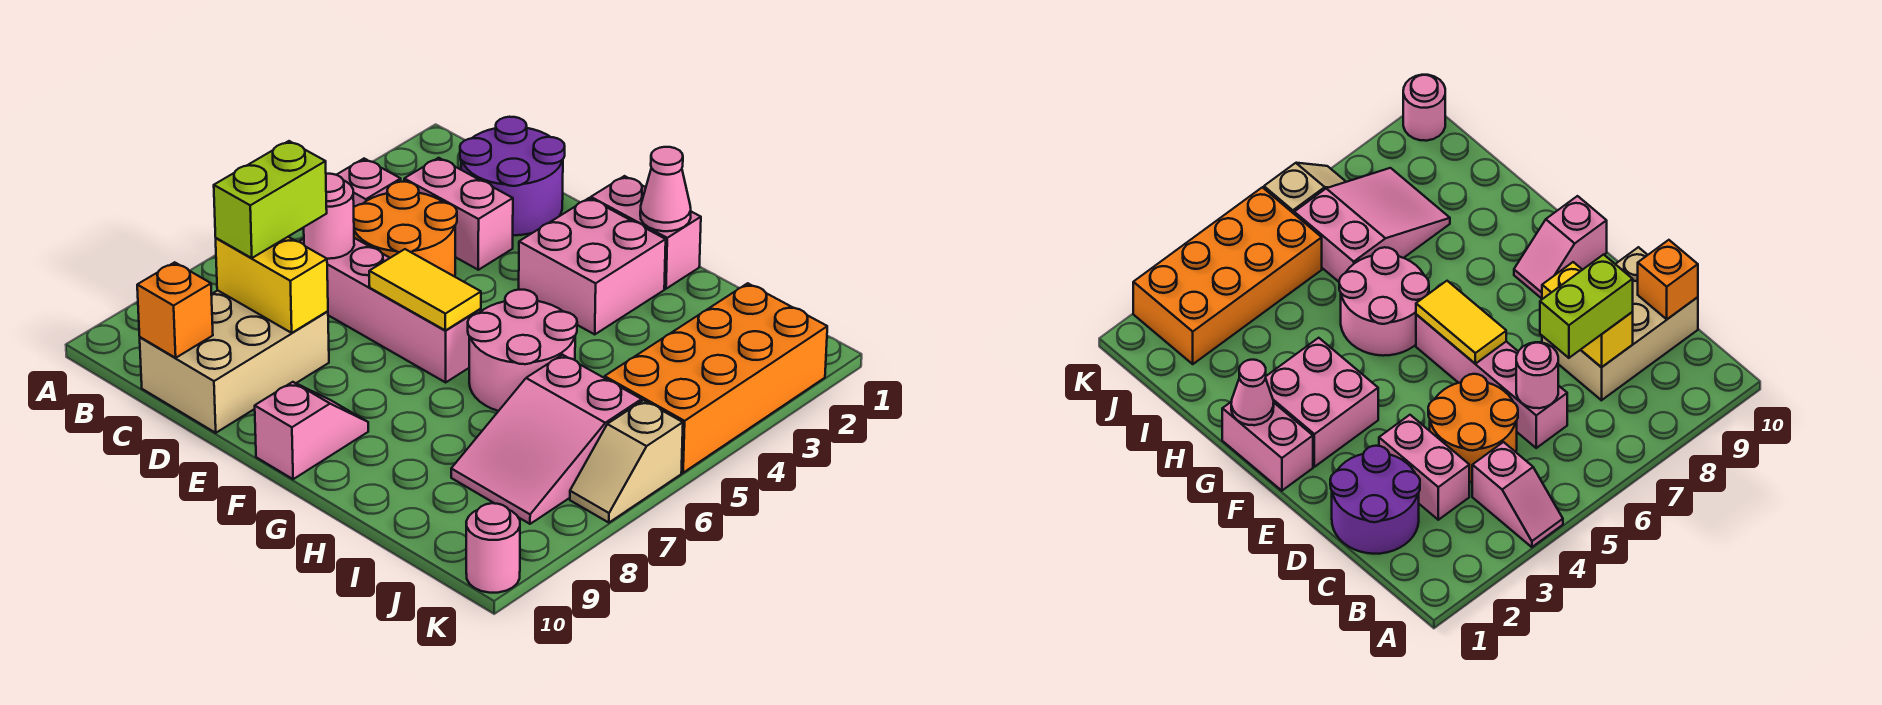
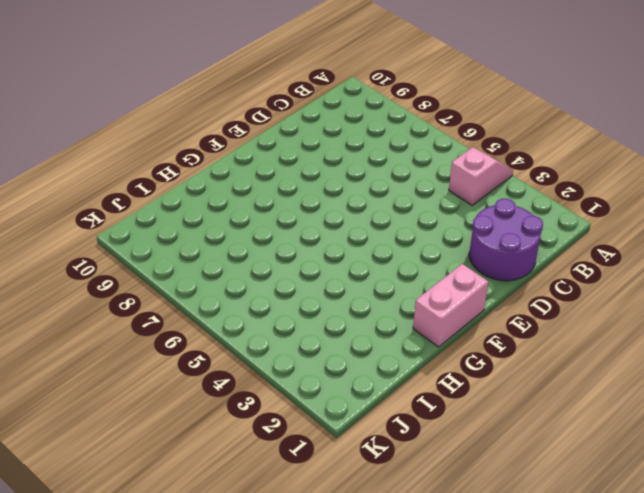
none -> pink brick C3:D3 level 1
none -> orange round brick C4:D5 level 1
none -> pink brick C6:F6 level 1

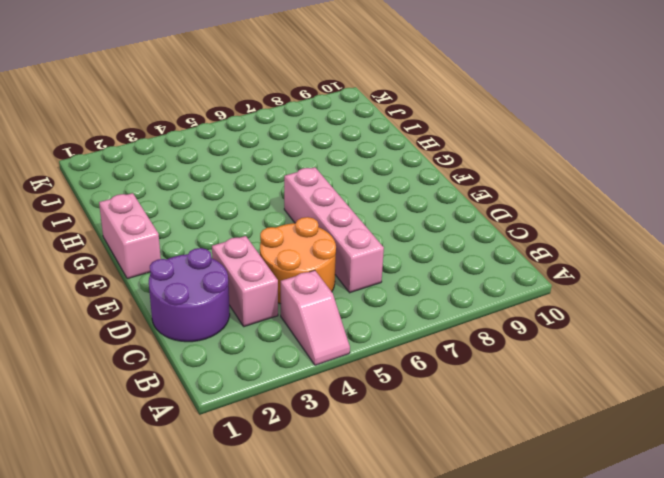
none -> tan brick C8:D10 level 1
none -> pink brick F2:G3 level 1
none -> pink slope F9:F10 level 1 top 10

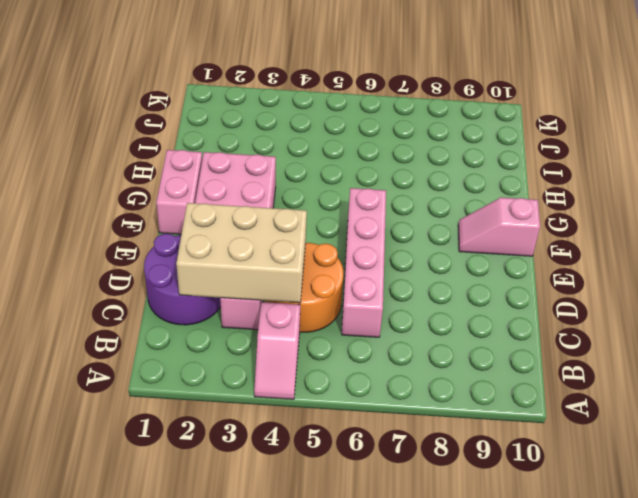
tan brick C2:D4 level 2 -> tan brick C8:D10 level 1
none -> pink round brick G5:H6 level 1
none -> pink slope I6:J8 level 1 top 6
none -> orange brick J2:K5 level 1

